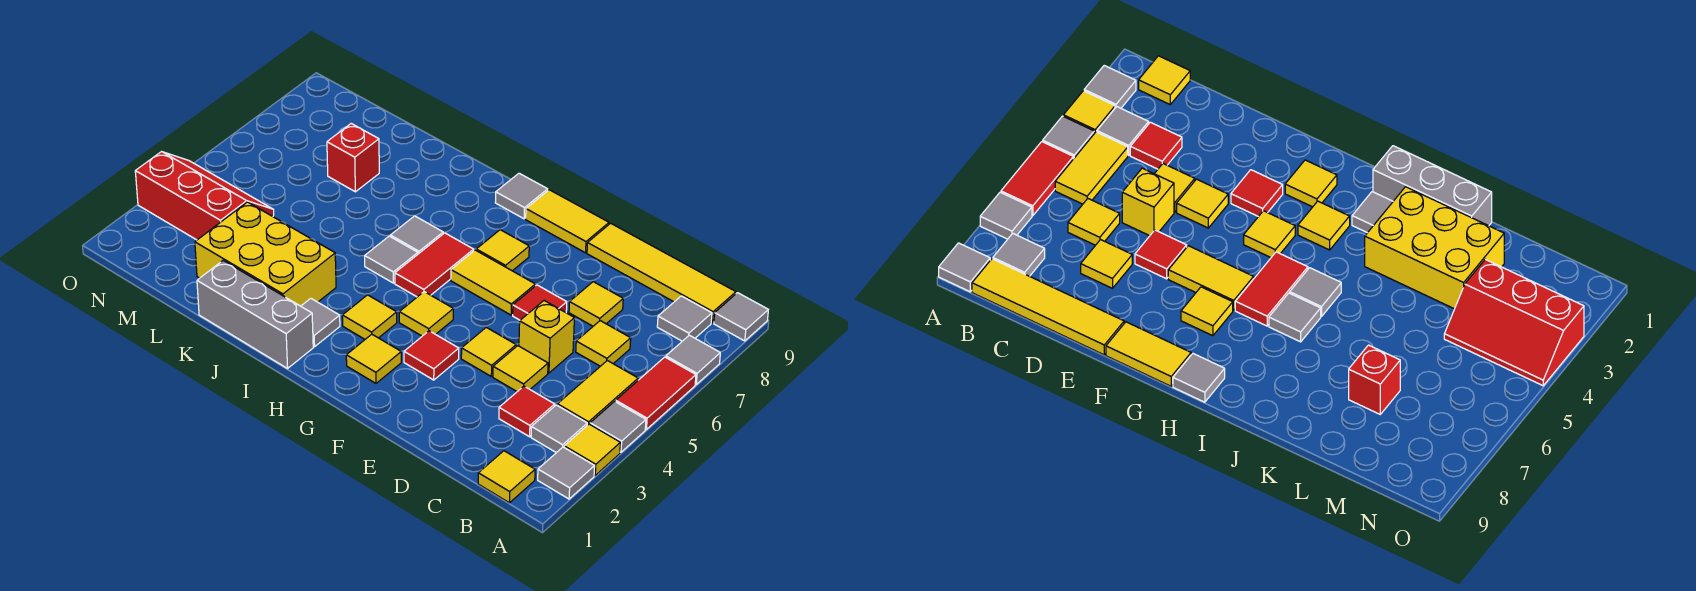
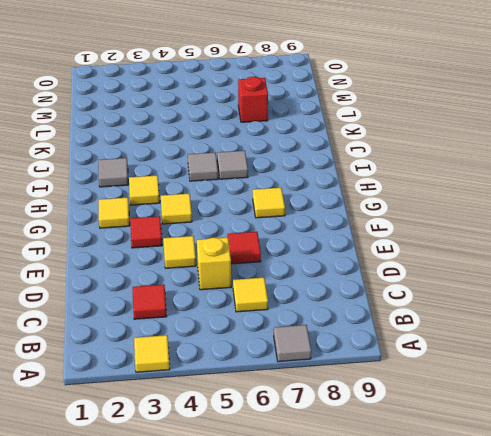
none -> grey tile A2 level 1
none -> grey tile A4 level 1
none -> red tile A5:A6 level 1
none -> grey tile A9 level 1

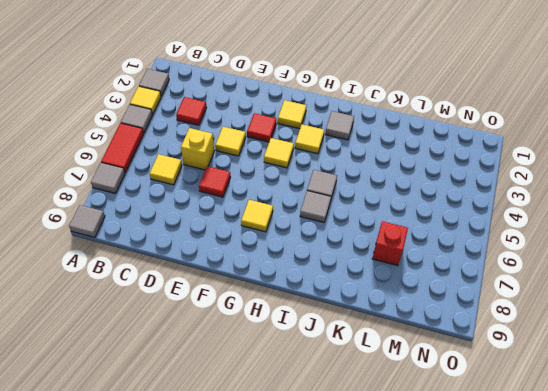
none -> yellow tile B1 level 1
none -> grey tile B3 level 1
none -> yellow tile B4:B5 level 1
none -> grey tile B8 level 1

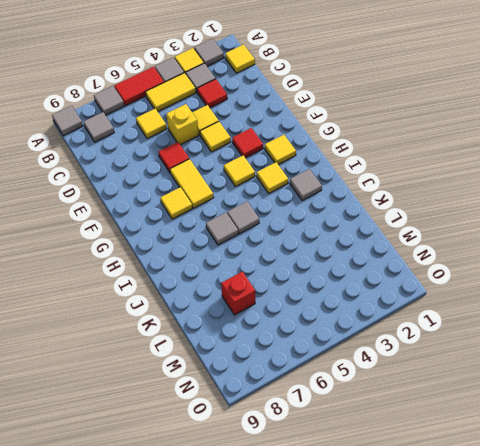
none -> yellow tile B9:E9 level 1
none -> yellow tile D7 level 1
none -> yellow tile F9:G9 level 1
none -> red tile H5:H6 level 1

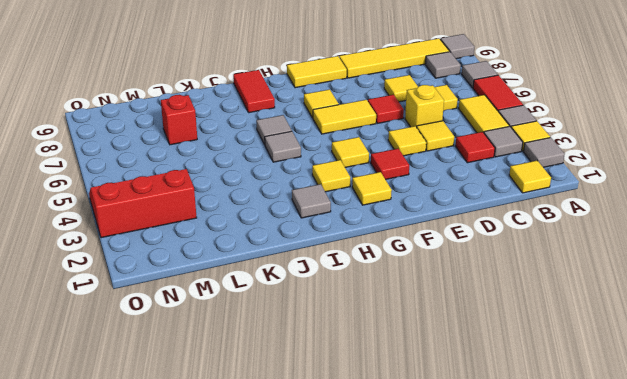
red tile I8:I9 level 1 -> red tile H5:H6 level 1
none -> grey tile H9 level 1
none -> grey brick I1:K1 level 1
none -> yellow brick J2:L3 level 1

